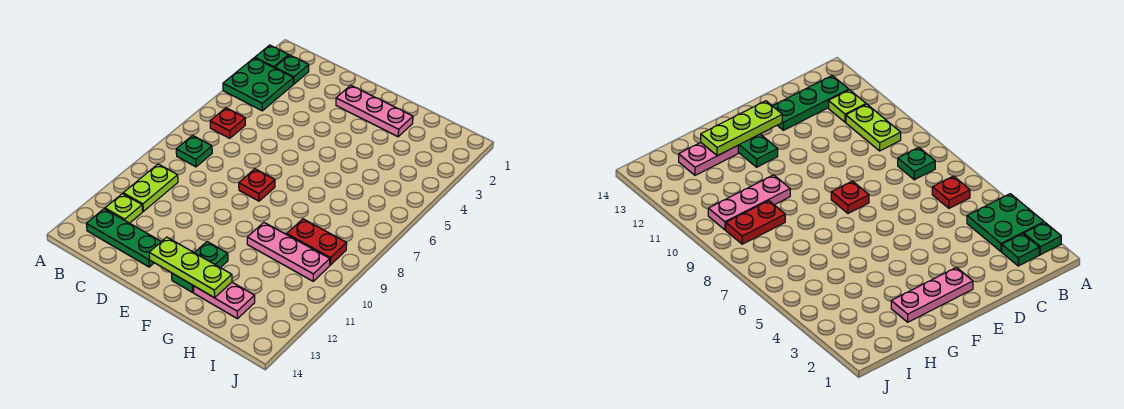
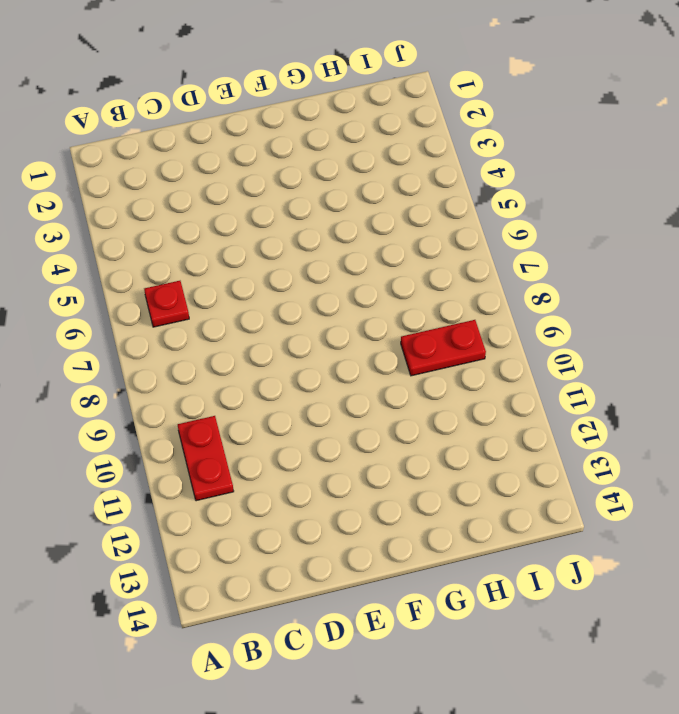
red plate B10:B11 level 1 -> lime plate B10:B11 level 1
none -> green plate A2 level 1
none -> green plate A3:B4 level 1
none -> green plate B2 level 1

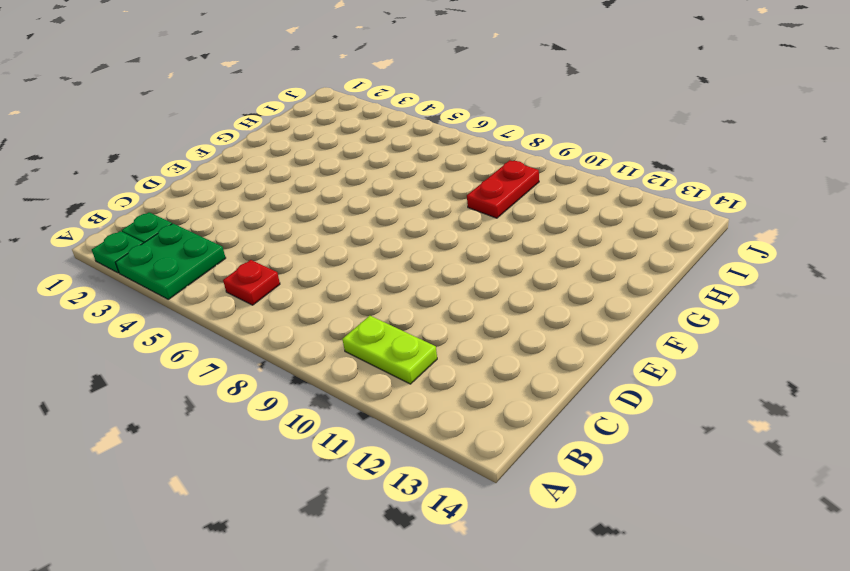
none -> green plate B8 level 1
none -> lime plate B12 level 1
none -> green plate B13:D13 level 1

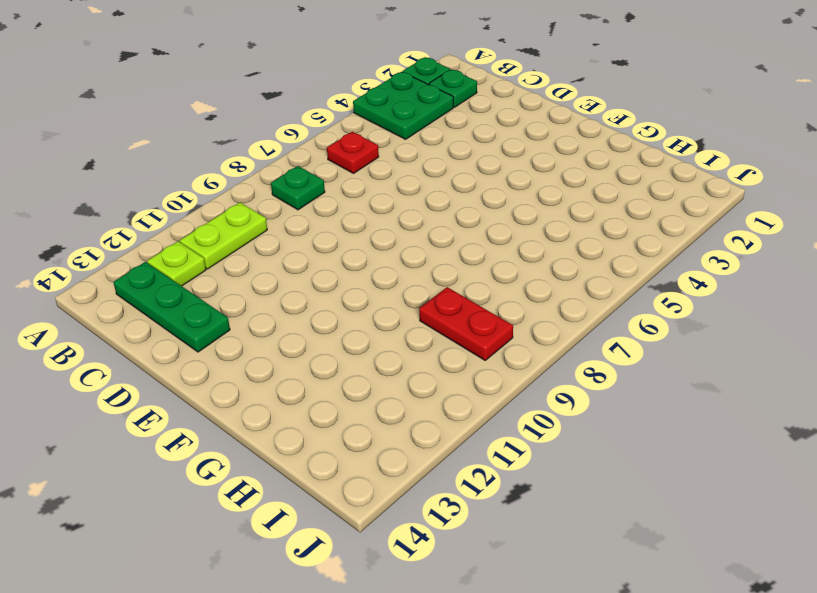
none -> pink plate E2:G2 level 1
none -> red plate E8 level 1
none -> green plate F12:F13 level 1

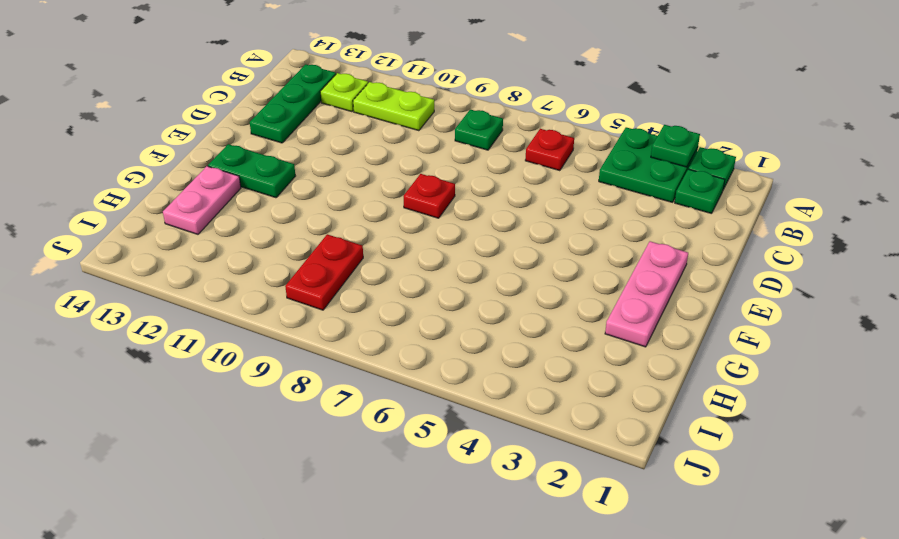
green plate A3 level 2 -> none
none -> pink plate G10:I10 level 1
none -> lime plate E13:G13 level 2

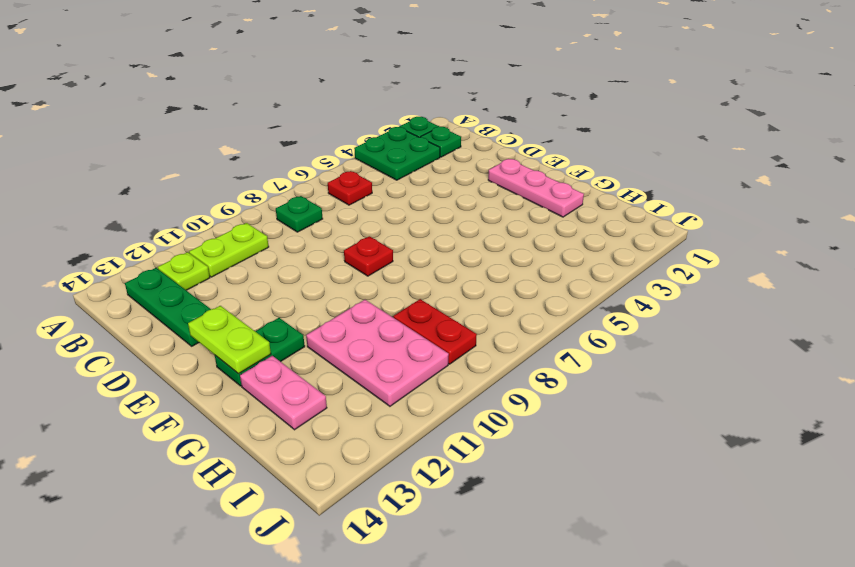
lime plate E13:F13 level 2 -> lime plate E13:G13 level 2
pink plate G10:I11 level 1 -> pink plate G10:I10 level 1

